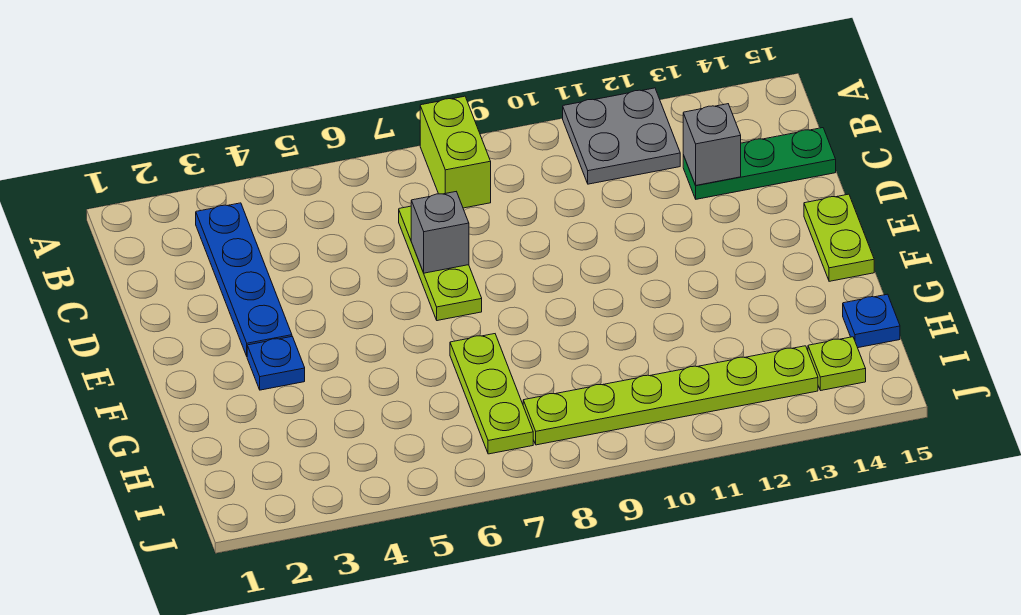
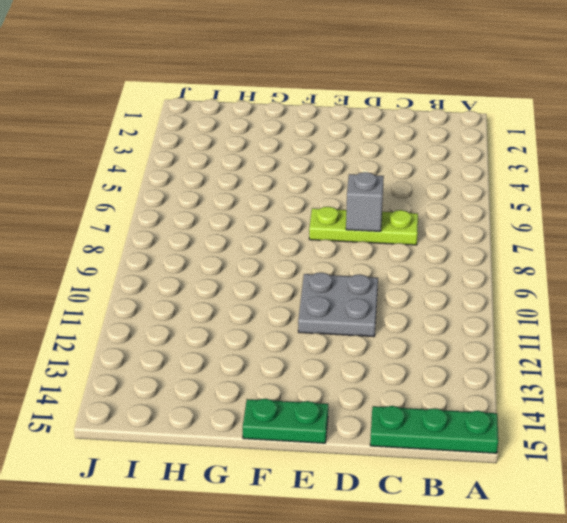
green plate A15:C15 level 1 -> green plate C13:C15 level 1
grey plate D10:E11 level 1 -> grey plate A11:B12 level 1
green plate E15:F15 level 1 -> lime plate E15:F15 level 1
none -> lime brick A8:B8 level 1
none -> blue plate B3:E3 level 1
none -> blue plate F3 level 1

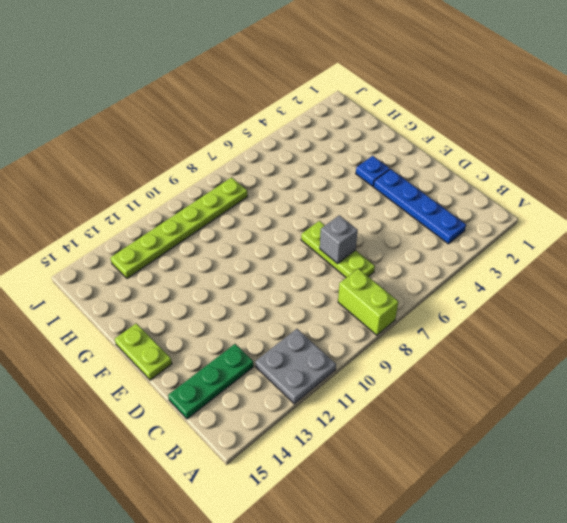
none -> lime plate G7:I7 level 1
none -> blue plate H15 level 1
none -> lime plate I14 level 1

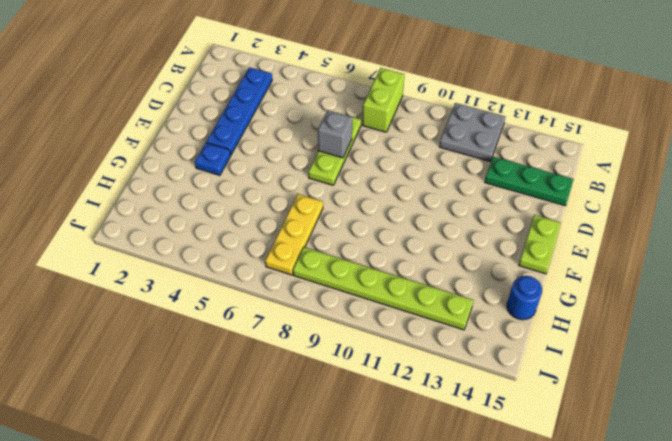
yellow plate G7:I7 level 1 -> lime plate G7:I7 level 1
blue round brick H15 level 1 -> blue plate H15 level 1
none -> lime plate I14 level 1
none -> grey brick C13 level 2

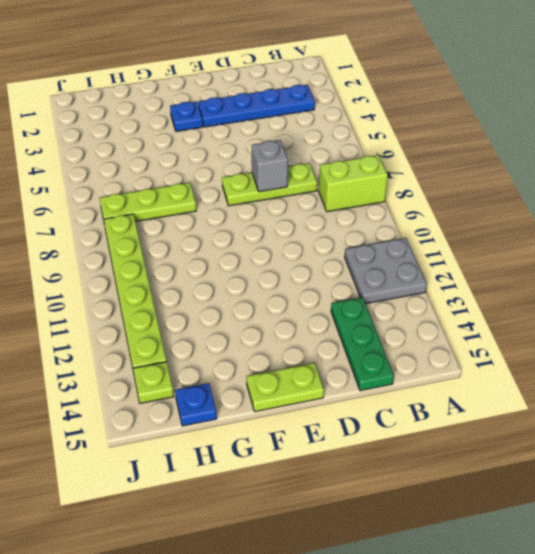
none -> grey brick C13 level 2

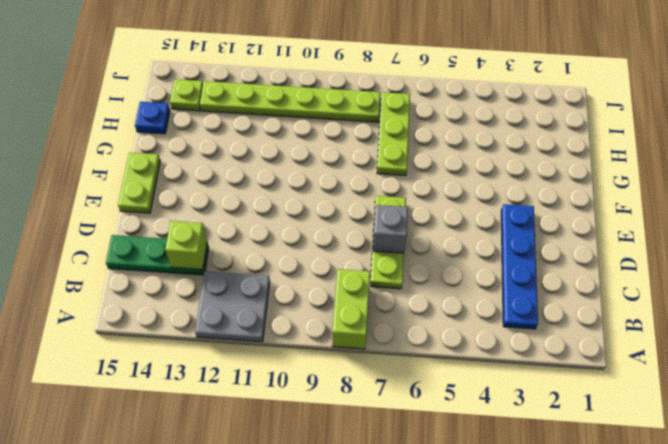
lime brick C13 level 2 -> grey brick C13 level 2
none -> blue plate F3 level 1

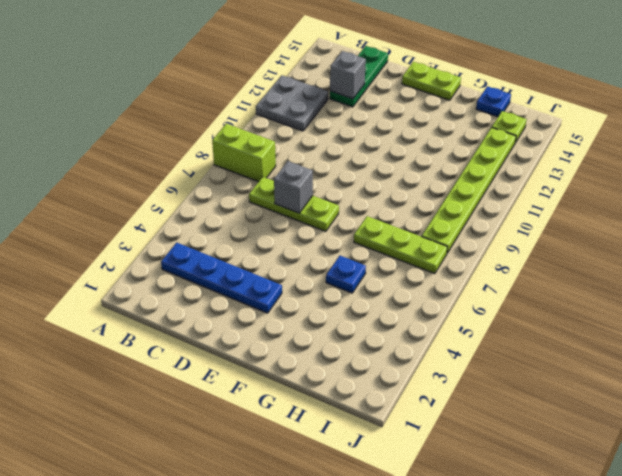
blue plate G5 level 1 -> blue plate F3 level 1

